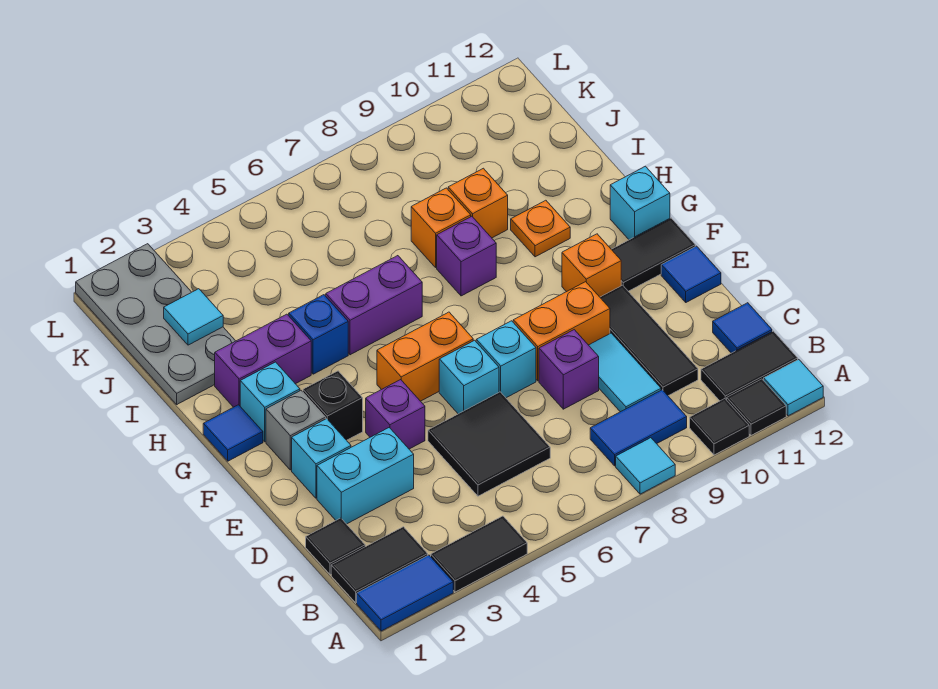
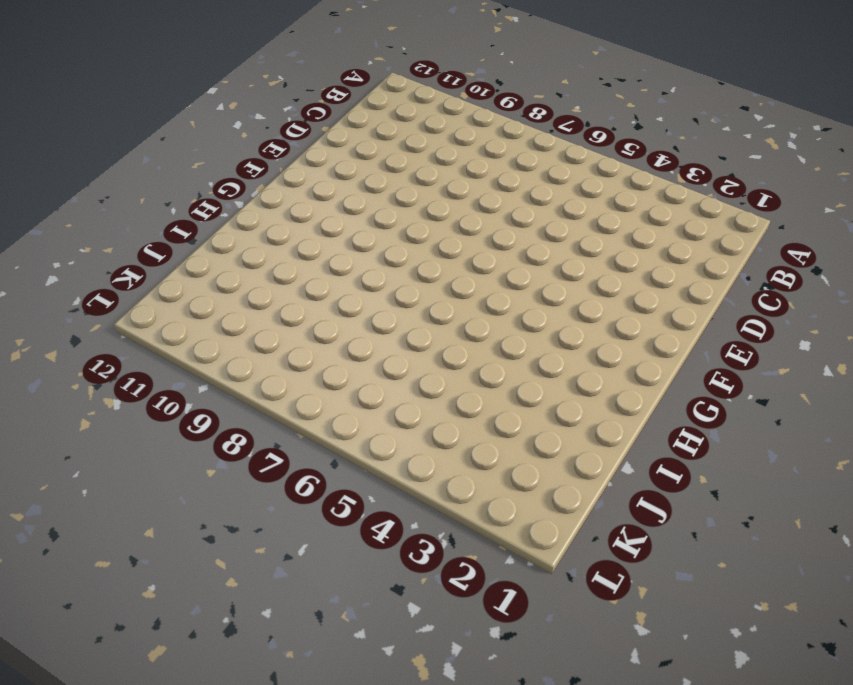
none -> blue tile A1:A2 level 1
none -> black tile A3:A4 level 1
none -> cyan tile A8 level 1
none -> black tile A10 level 1

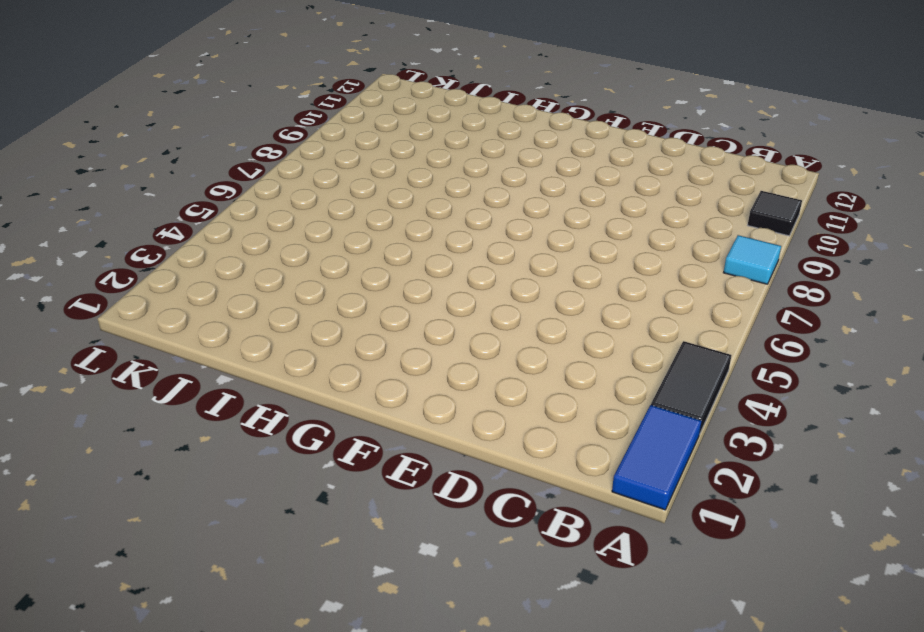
none -> black tile A11 level 1
none -> cyan tile A12 level 1
none -> black tile B1:B2 level 1
none -> blue tile B8:B9 level 1

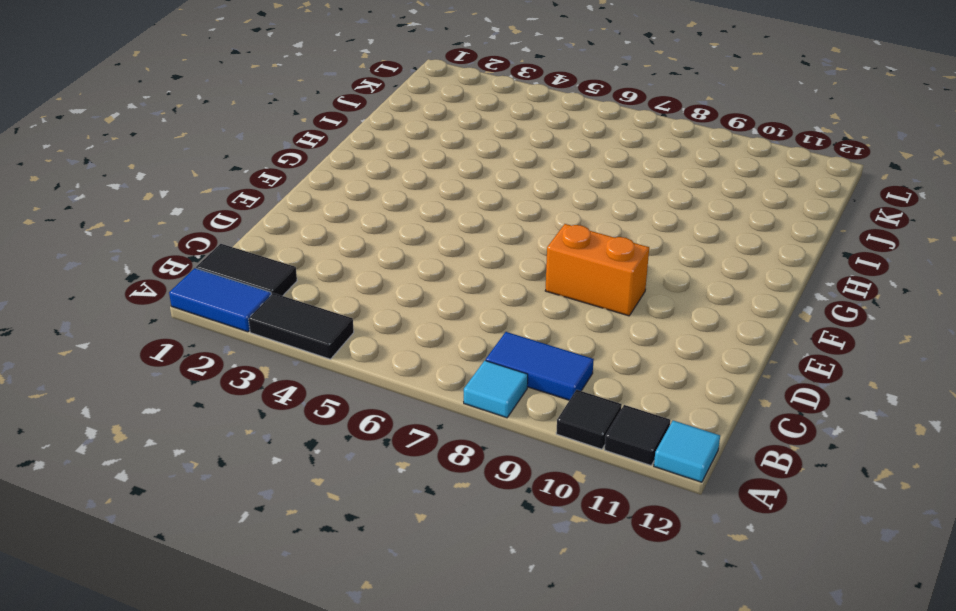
none -> black tile B11:B12 level 1
none -> black tile C1 level 1
none -> black tile C5:D6 level 1
none -> cyan tile C9:D9 level 1

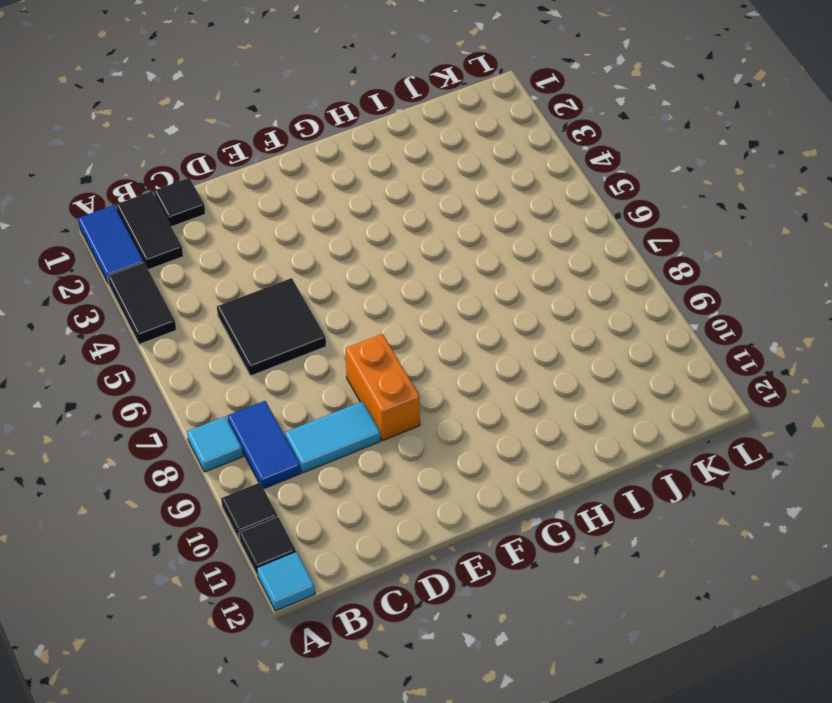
none -> black tile B11:B12 level 1
none -> black tile C10:E10 level 1
none -> blue tile C12 level 1
none -> cyan brick D2:D3 level 1

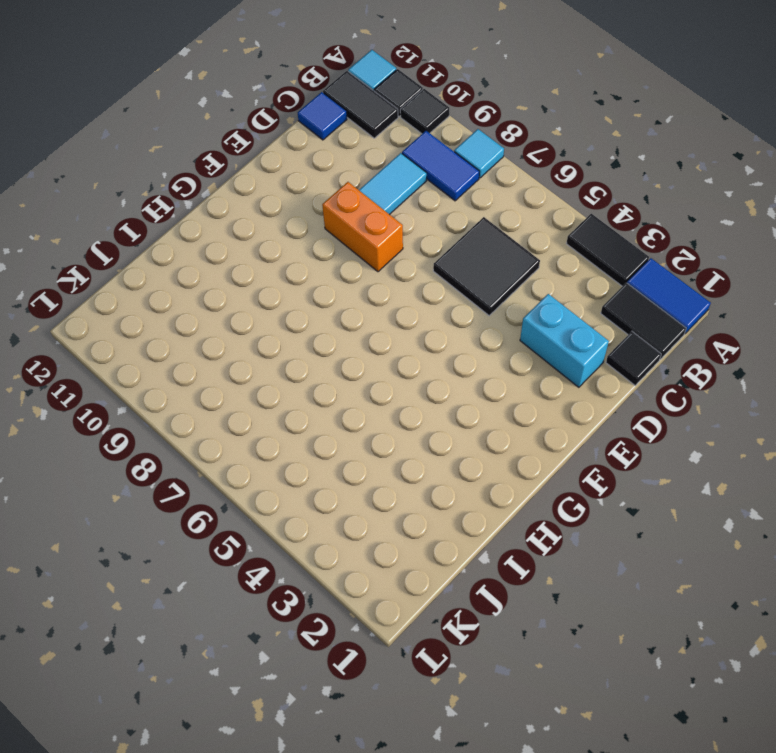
none -> black tile C10:E10 level 1
none -> purple brick D8 level 1
none -> cyan brick E2 level 1
none -> purple brick E4 level 1

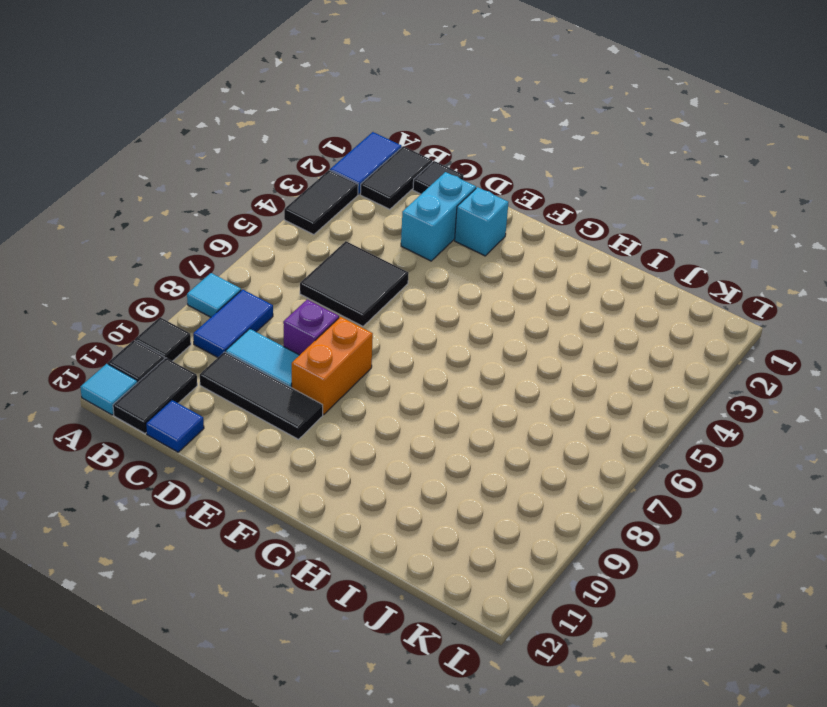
none -> purple brick E4 level 1
none -> cyan brick E6 level 1
none -> cyan brick E7 level 1
none -> blue tile E12 level 1

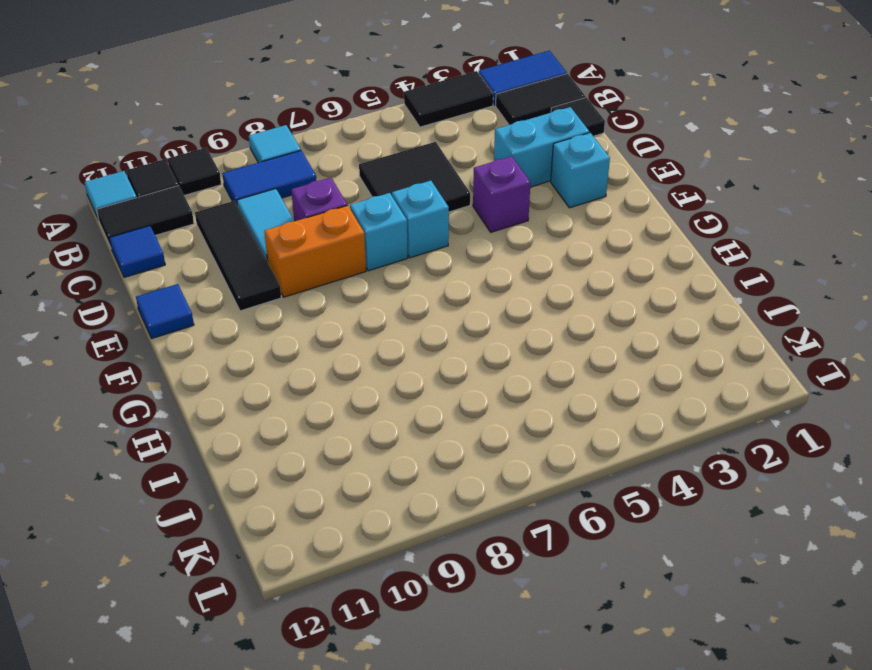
none -> grey brick F2 level 1
none -> black brick F3 level 1
none -> orange brick F5:F6 level 1
none -> orange brick F10 level 1

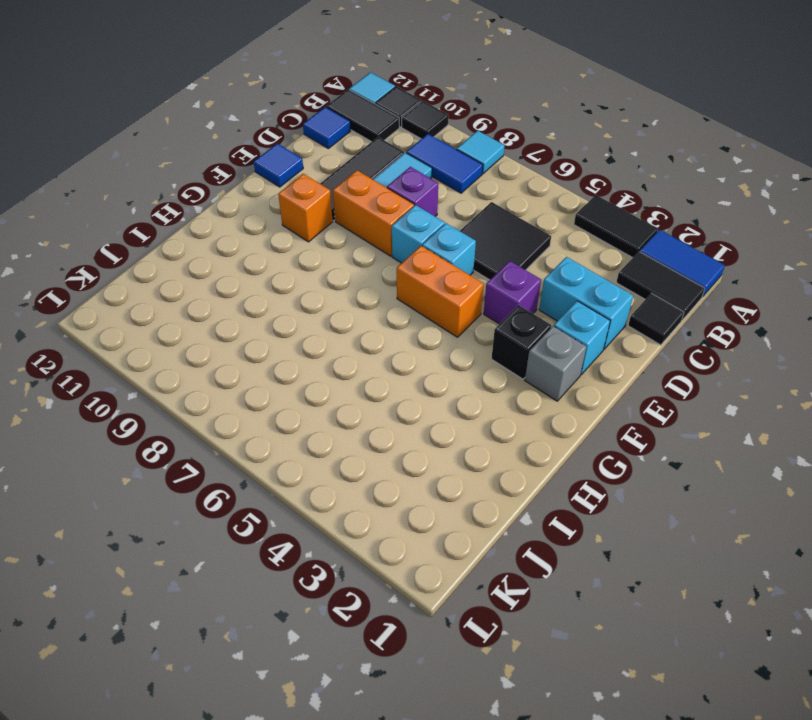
none -> black tile F11:F12 level 1
none -> blue tile G1 level 1
none -> cyan brick G2 level 1
none -> cyan brick G12 level 1

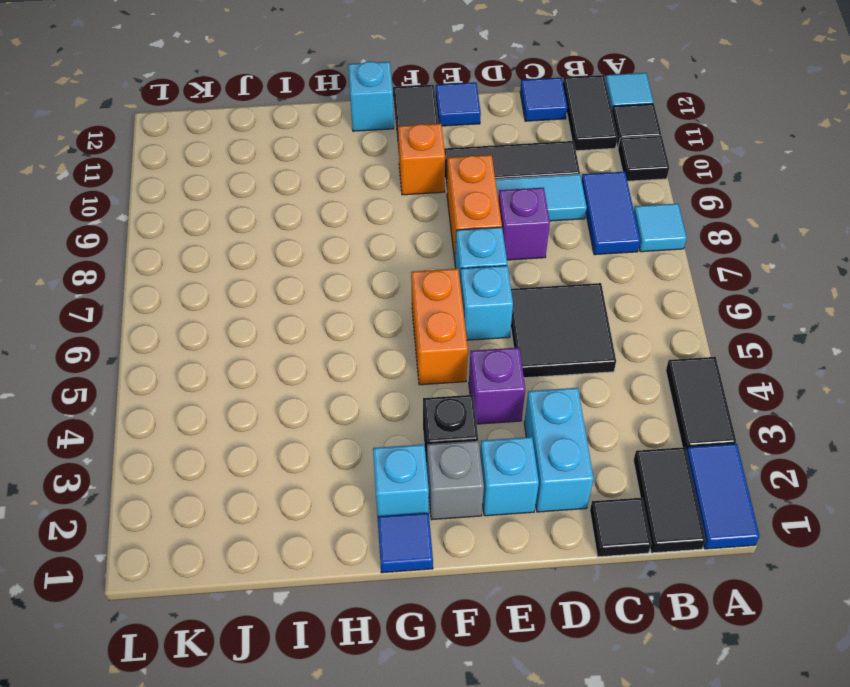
none -> purple brick H2:H3 level 1
none -> blue brick H4 level 1
none -> purple brick H5:H6 level 1
none -> purple brick H8 level 1

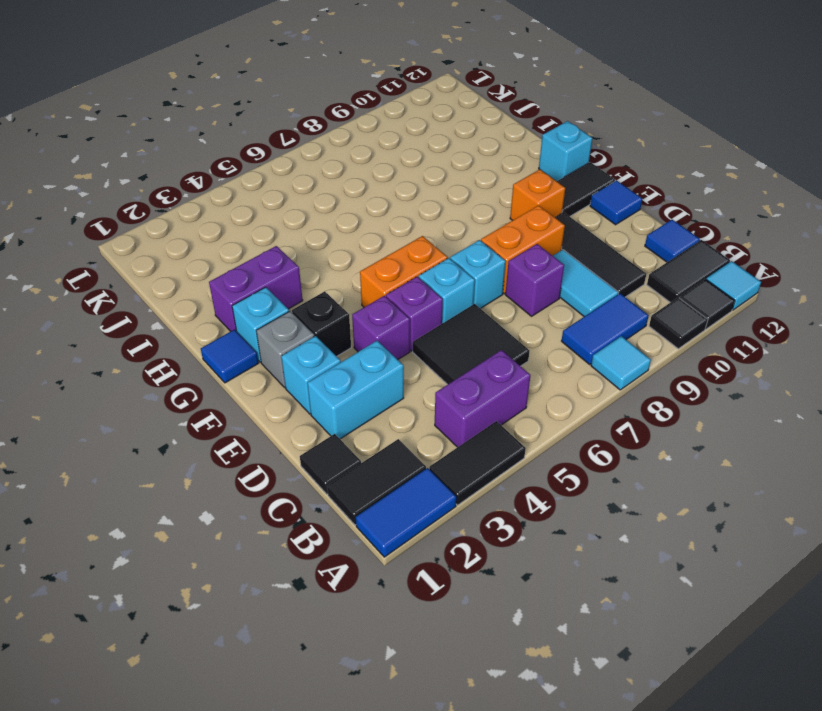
purple brick B4:B5 level 1 -> purple brick H5:H6 level 1
purple brick E5 level 1 -> purple brick H8 level 1
none -> blue brick H4 level 1
none -> orange plate H10 level 1
none -> grey plate I1:L2 level 1
none -> orange brick I8 level 1

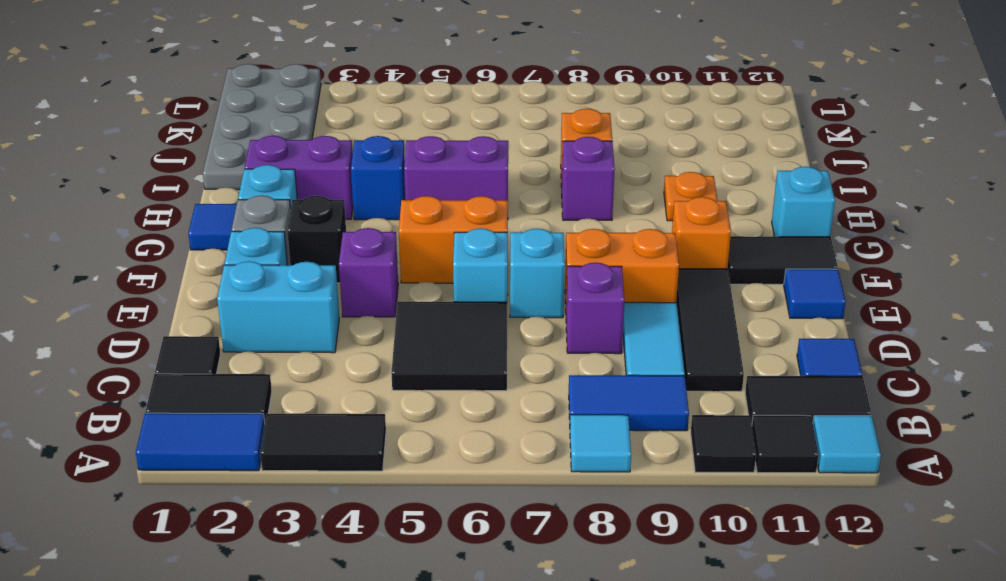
none -> orange brick I9 level 1
none -> cyan tile J2 level 2

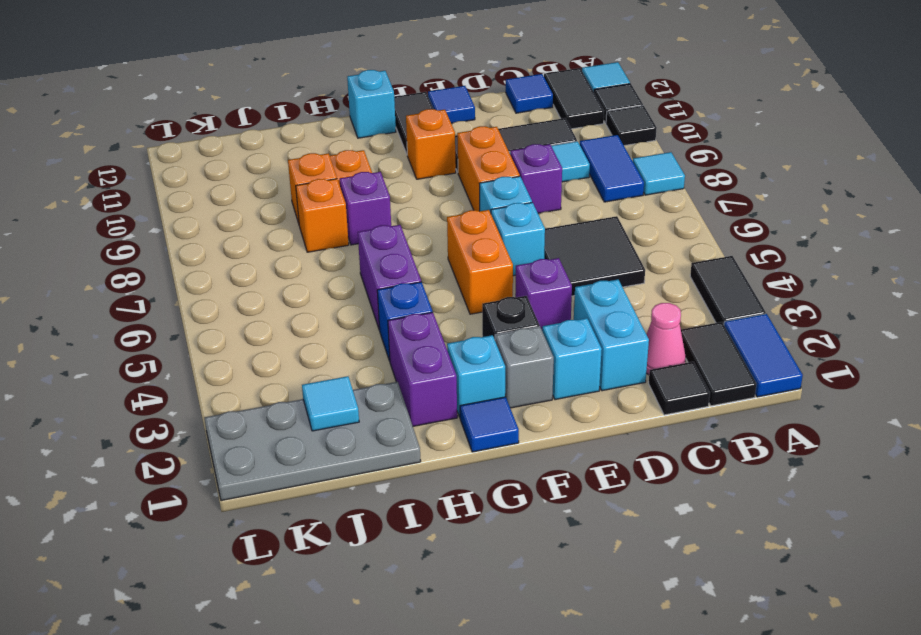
pink cone C2 level 1 -> none

